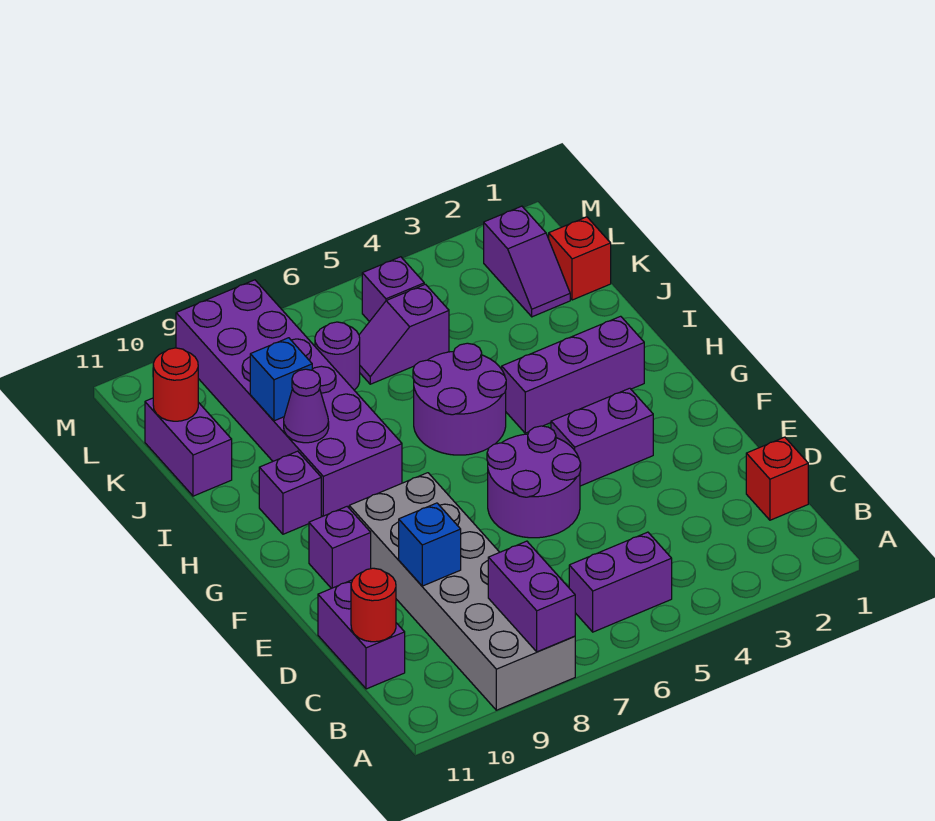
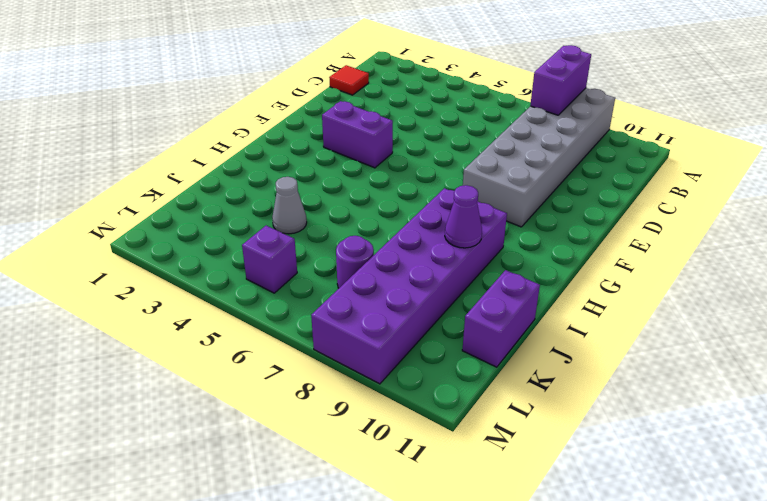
red tile C1 level 1 -> red brick C1 level 1
grey cone J4 level 1 -> none
none -> purple brick B5:B6 level 1
none -> purple brick C11:D11 level 1
none -> purple round brick E5:F6 level 1

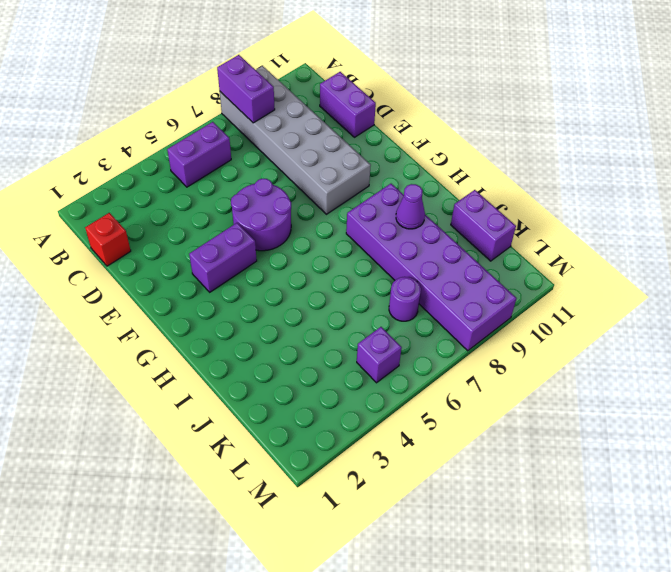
none -> purple brick F10 level 1
none -> purple brick H2:H4 level 1
none -> purple round brick H5:I6 level 1

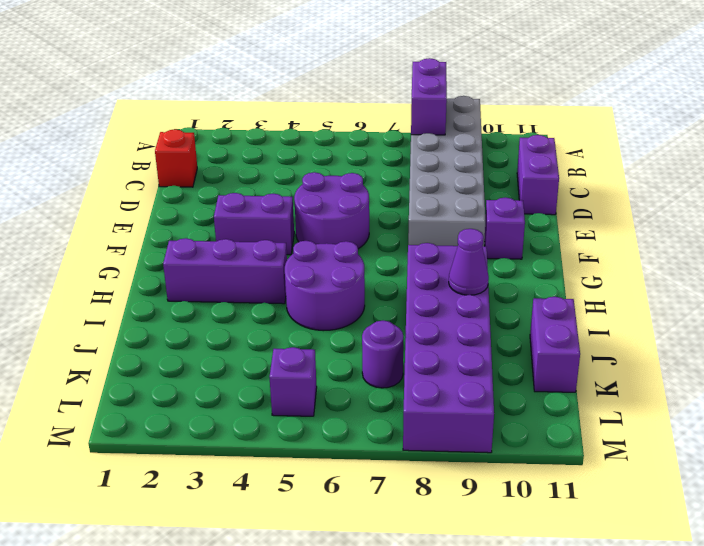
none -> purple brick B5:B6 level 1
none -> purple brick H10 level 1
none -> red brick K1 level 1

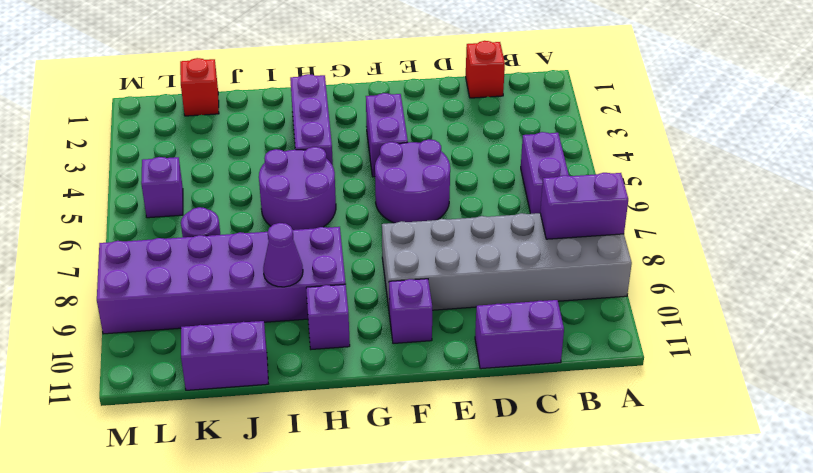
none -> purple slope K2:L2 level 1 top L
none -> purple slope K5:K6 level 1 top 5
none -> red round brick C11 level 2

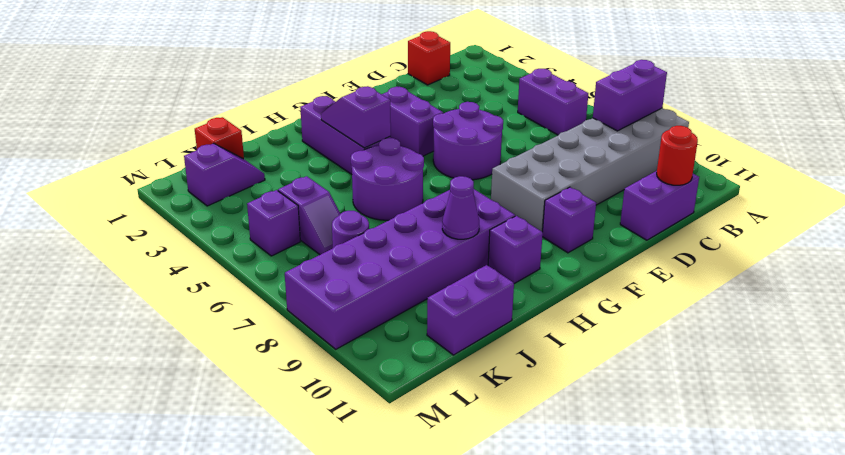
purple slope H3:H4 level 2 top 4 -> none
none -> blue brick D9 level 2
none -> blue brick J9 level 2
none -> red round brick K11 level 2

